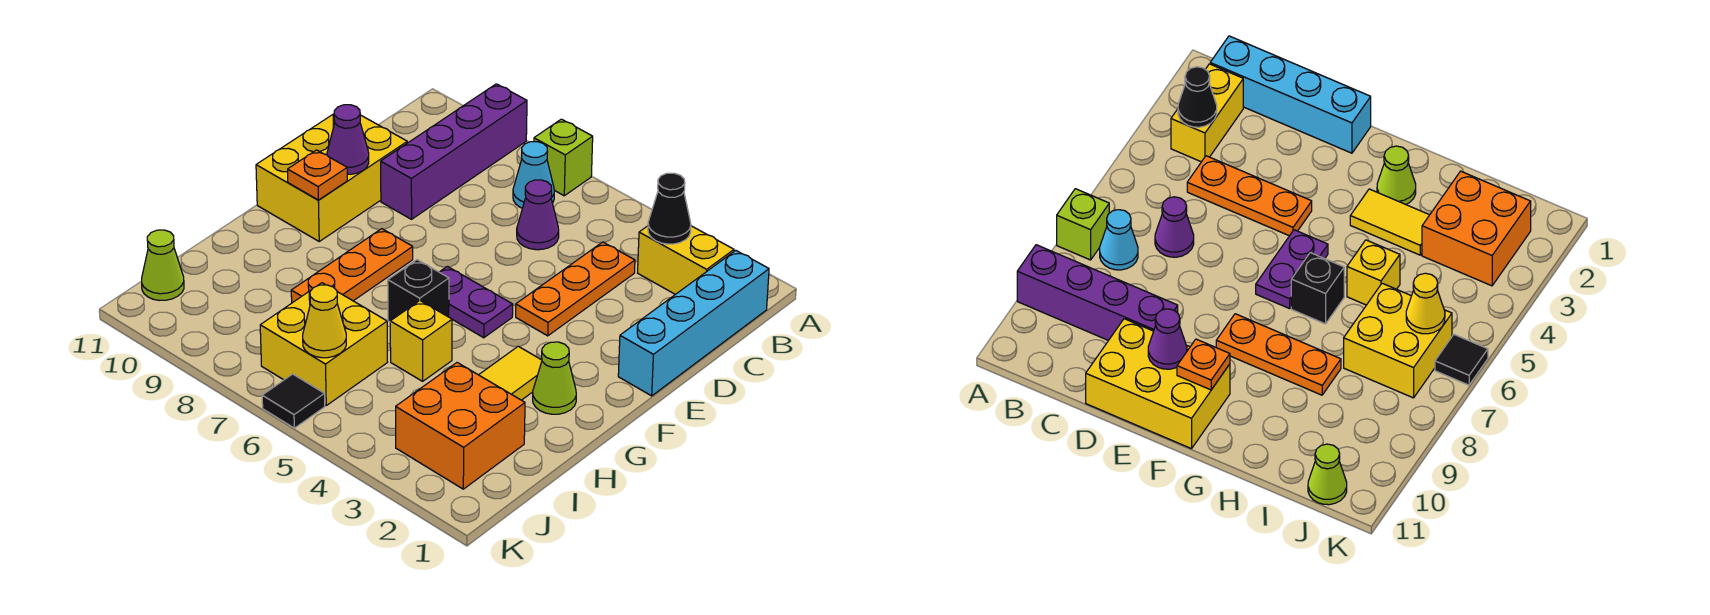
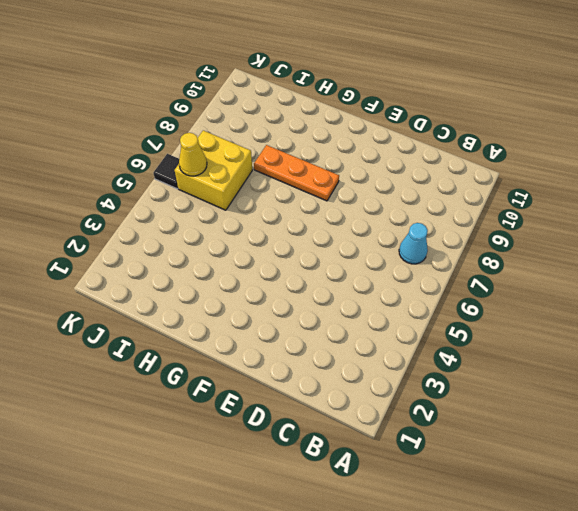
none -> lime brick A7 level 1
none -> purple brick A9:D9 level 1
none -> cyan brick B1:E1 level 1

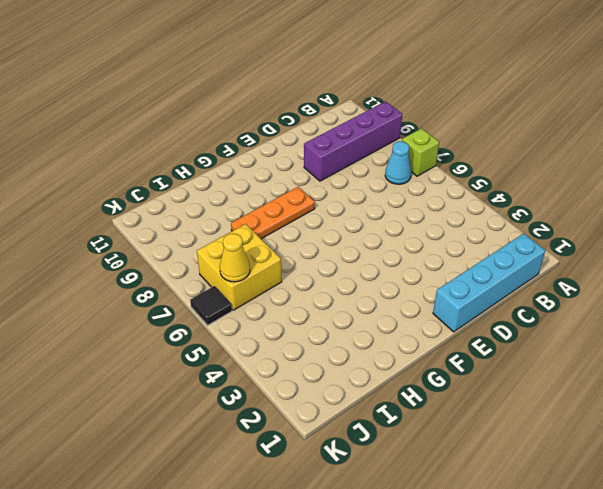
none -> yellow brick B2:B3 level 1
none -> orange plate C4:E4 level 1
none -> purple cone C6 level 1

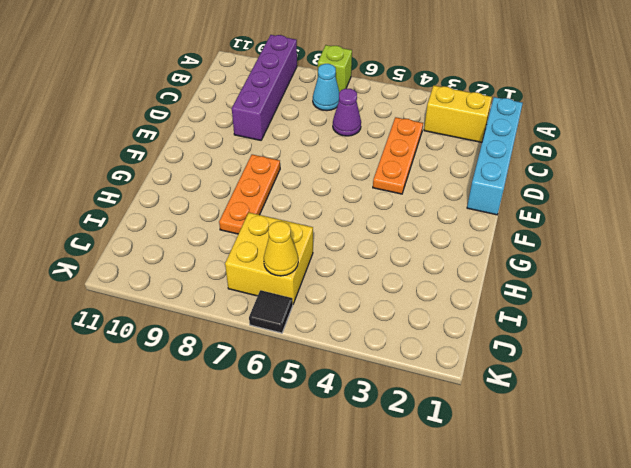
none -> yellow brick D10:F11 level 1
none -> purple plate F5:F6 level 1
none -> lime cone G2 level 1

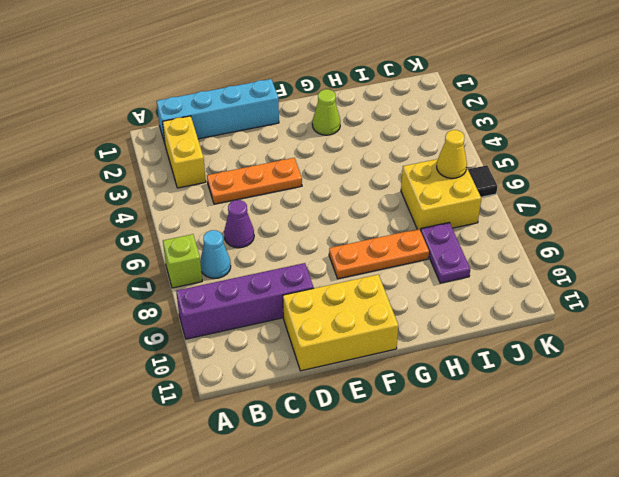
purple plate I8:I9 level 1 -> purple plate F5:F6 level 1
none -> yellow tile G3:H3 level 1
none -> black brick G6 level 1
none -> yellow brick H5 level 1

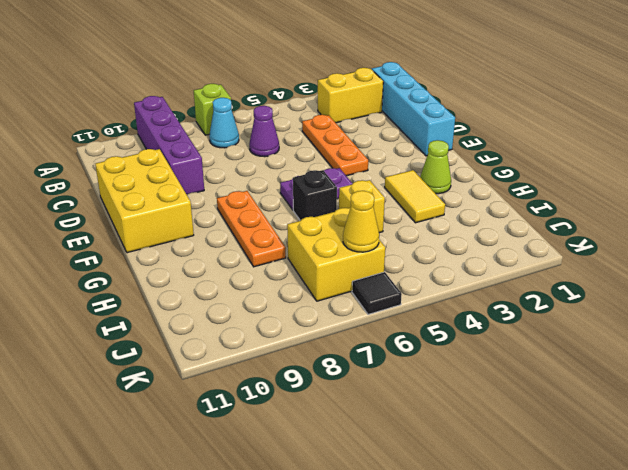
none -> orange brick I2:J3 level 1
none -> lime cone J11 level 1
none -> black cone B3 level 2

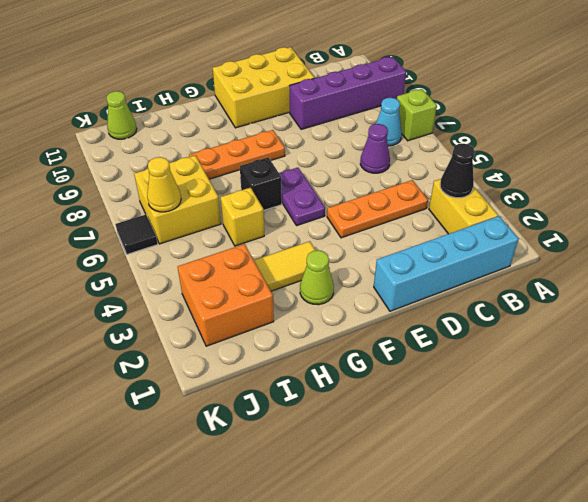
none -> purple cone E10 level 2
none -> orange plate F10 level 2

